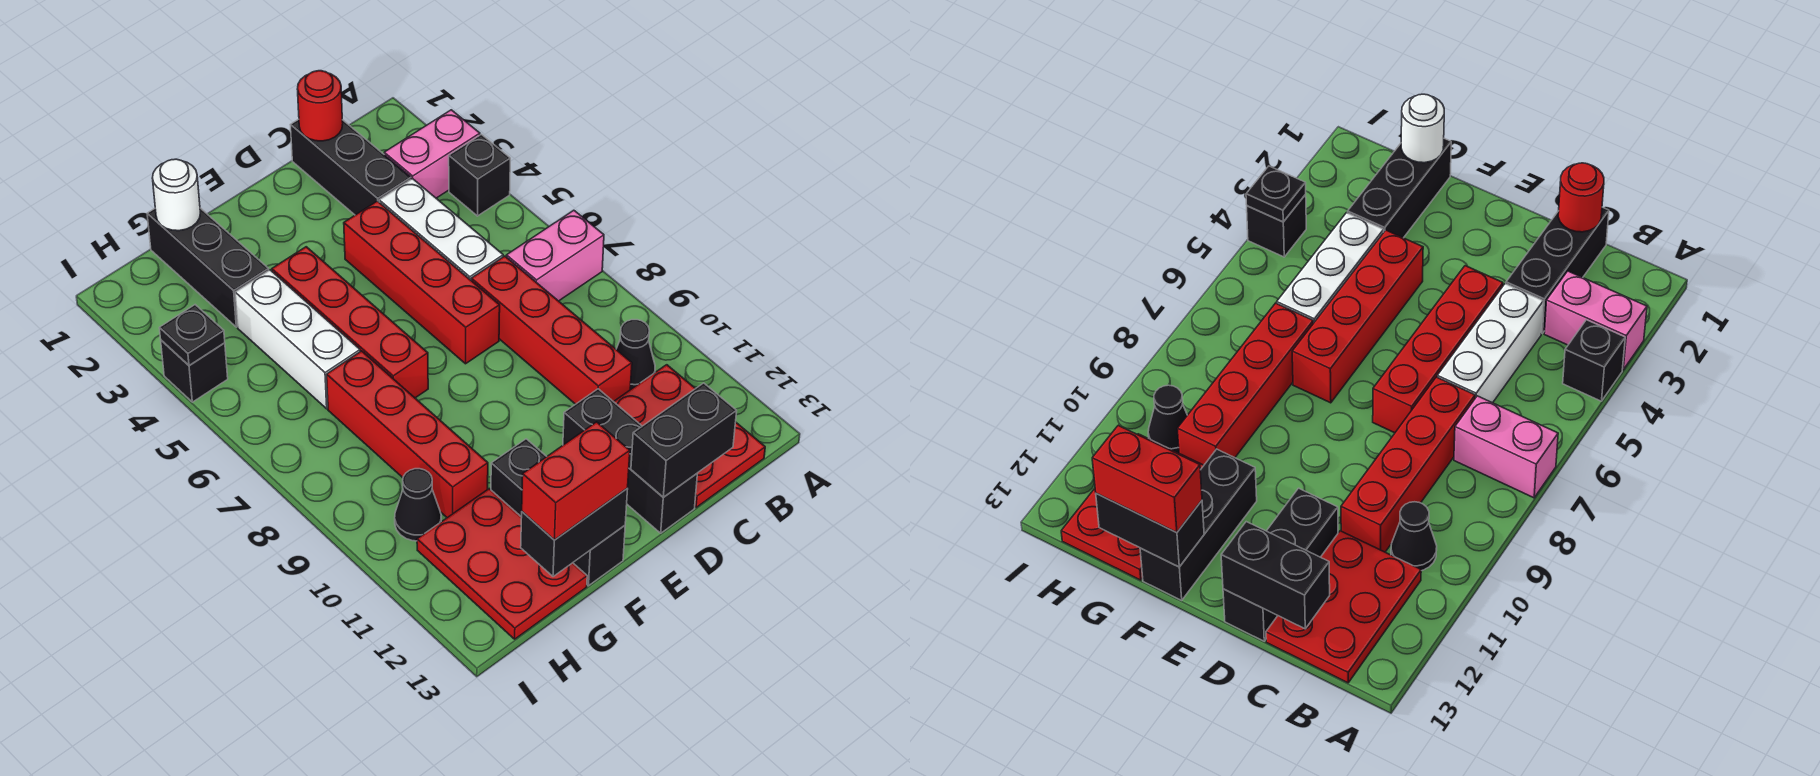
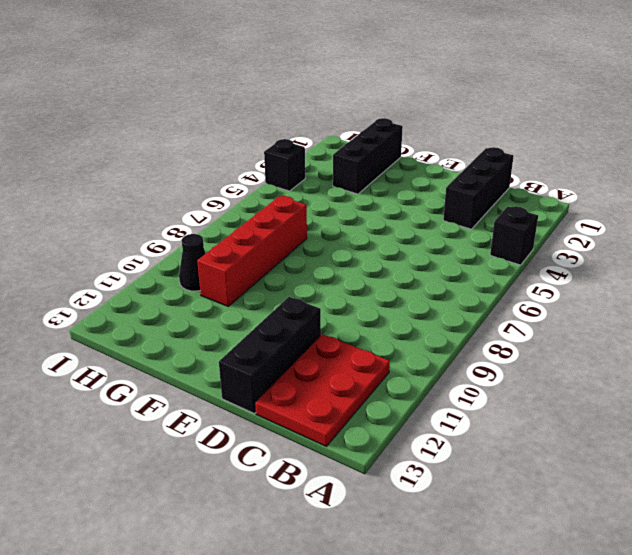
none -> pink brick A3:B3 level 1
none -> pink brick A7:B7 level 1
none -> black cone B10 level 1

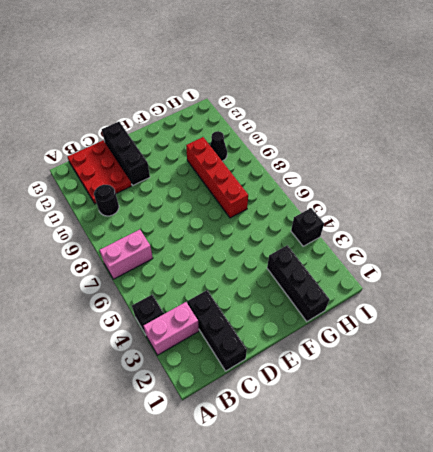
black round brick B10 level 1 -> black cone B10 level 1
none -> white brick C4:C6 level 1
none -> red brick C7:C10 level 1
none -> red brick D4:D7 level 1

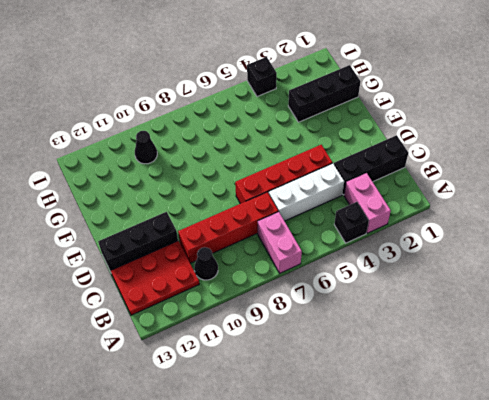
none -> red brick F4:F7 level 1
none -> black brick F11:F13 level 1
none -> white brick G4:G6 level 1

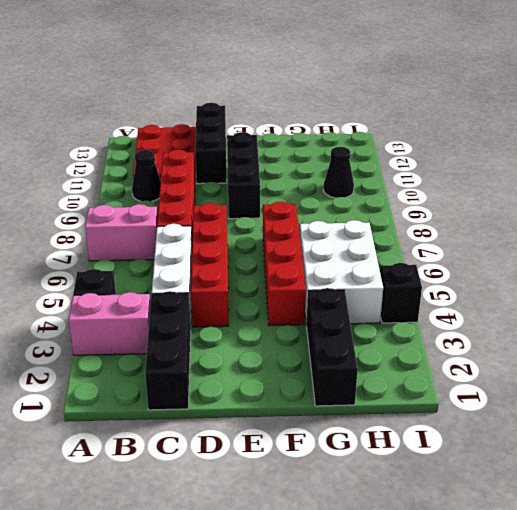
black brick E9:E11 level 1 -> black brick F11:F13 level 1
white brick G4:H6 level 1 -> white brick G4:G6 level 1
none -> red brick G7:G10 level 1
none -> red plate G11:H13 level 1
none -> red round brick C1 level 2

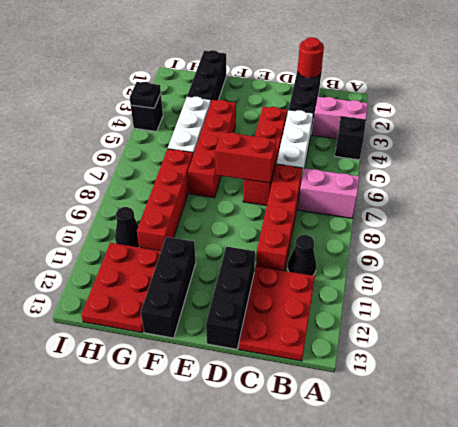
red brick D7:E7 level 2 -> red brick F13:G13 level 3
none -> black brick C13:D13 level 2
none -> black brick F13:G13 level 2
none -> white round brick G1 level 2

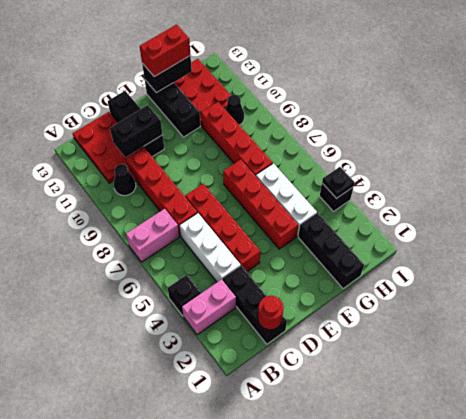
black brick C11:D11 level 2 -> black brick C13:D13 level 2
none -> white round brick G1 level 2

